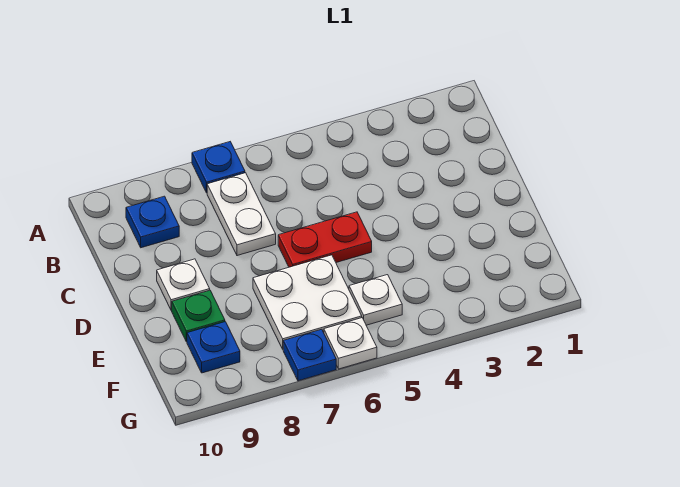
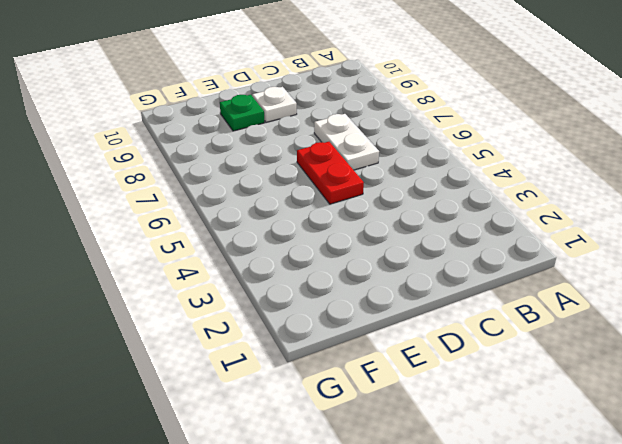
white plate C6:C7 level 1 -> white plate B7:C7 level 1
none -> blue plate A7 level 1
none -> blue plate B9 level 1

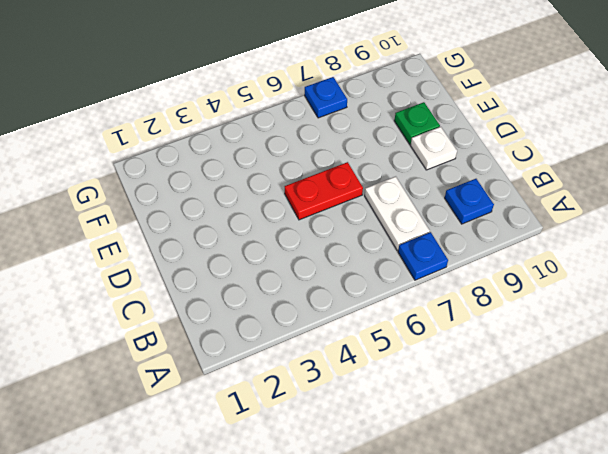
none -> white plate E6:F7 level 1
none -> white plate F5 level 1

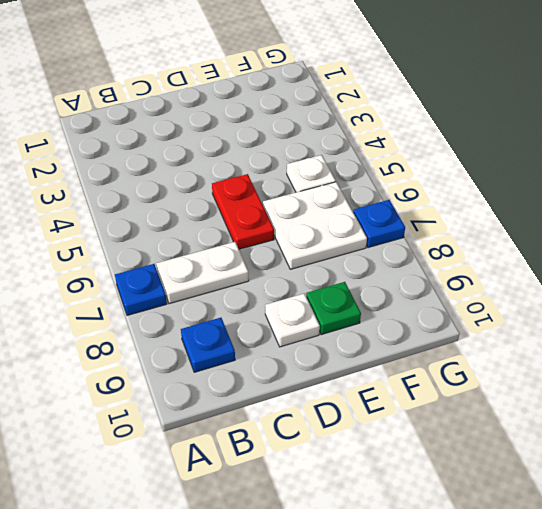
none -> blue plate F9 level 1
none -> white plate G6 level 1

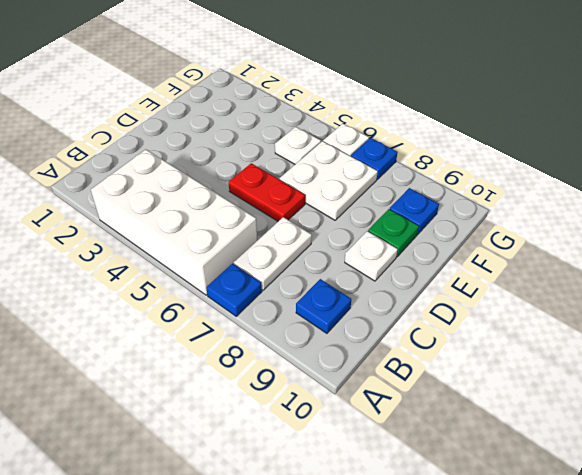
white brick A3:B6 level 1 -> none

